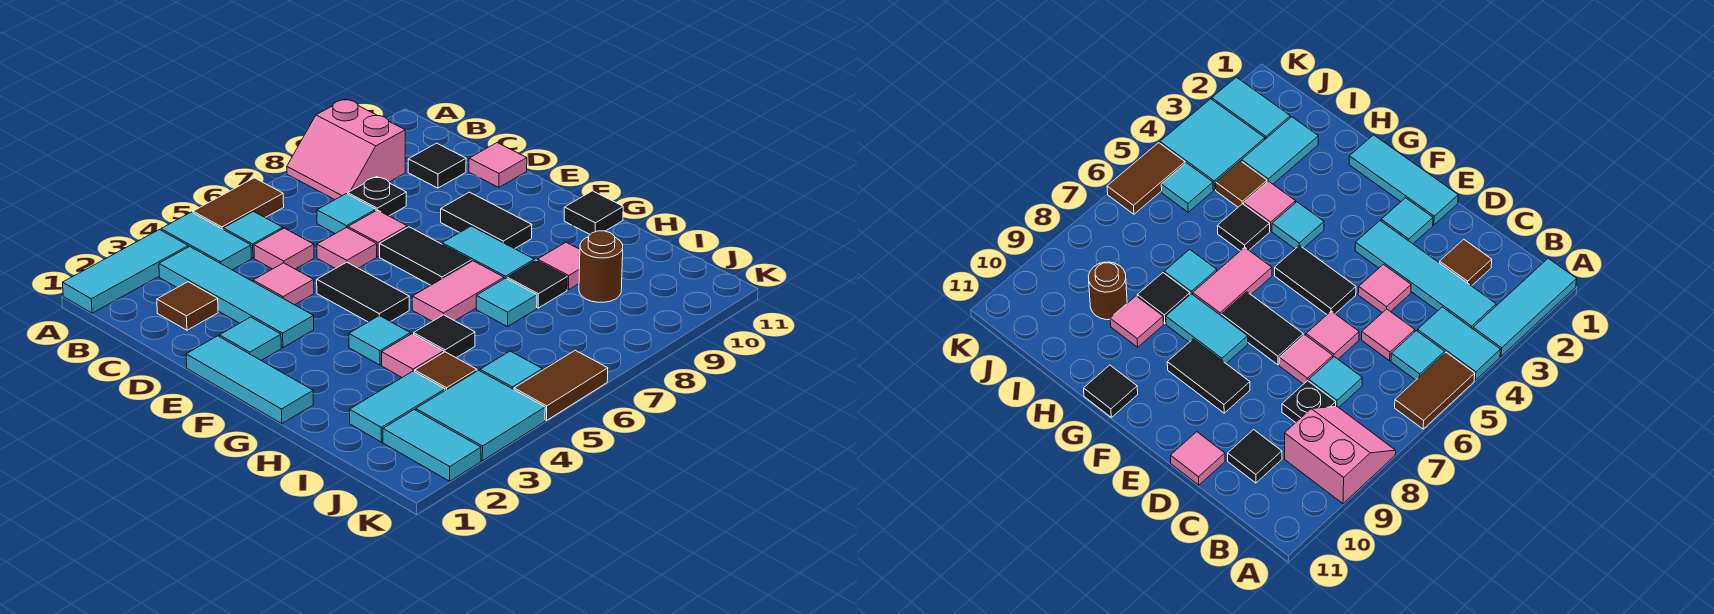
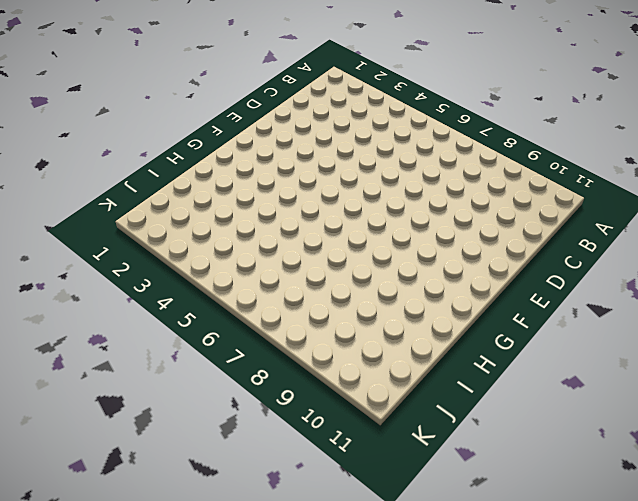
none -> cyan tile A1:A3 level 1
none -> cyan tile A4:B4 level 1
none -> brown tile A5:A6 level 1
none -> pink slope A8:B9 level 1 top 9

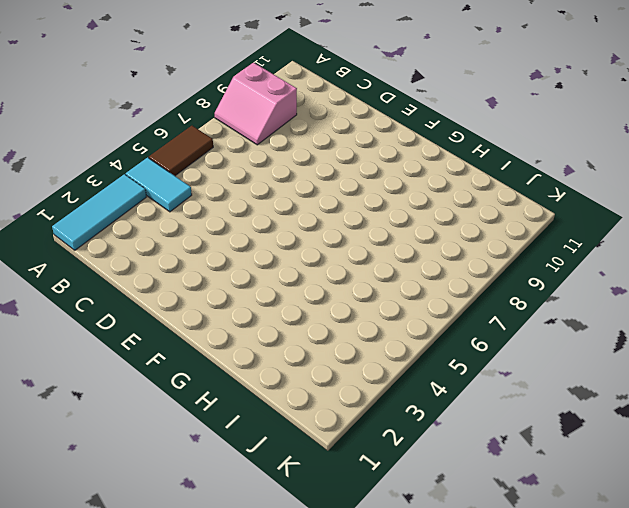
none -> cyan tile B3:E3 level 1
none -> cyan tile B5 level 1
none -> brown tile C2 level 1
none -> pink tile C5 level 1

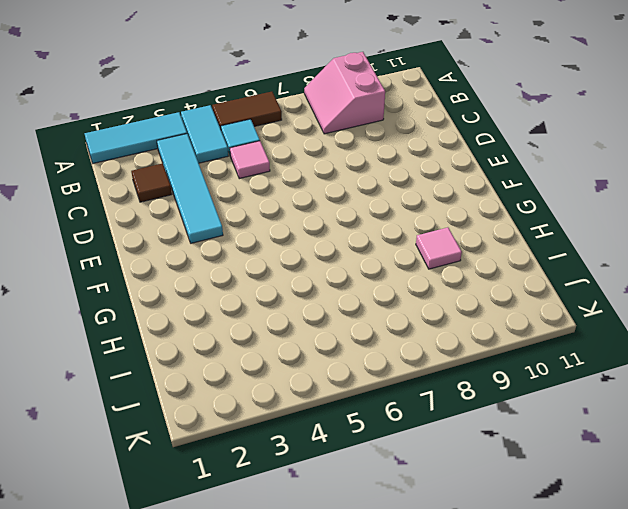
none -> cyan tile C7 level 1
none -> black plate C8 level 1
none -> black tile C10 level 1
none -> pink tile D4 level 1

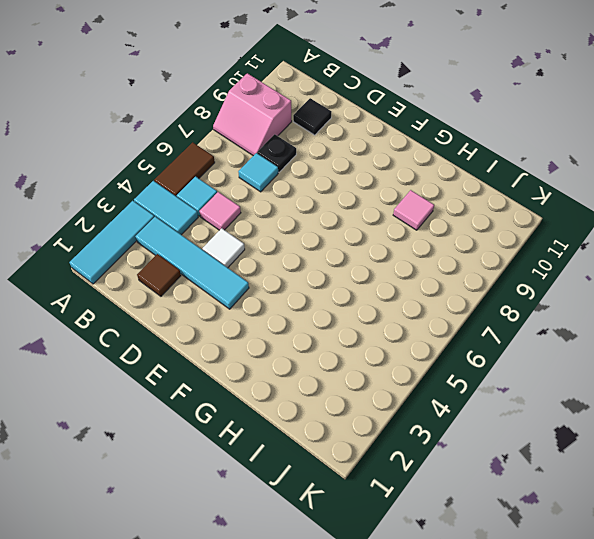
white tile D4 level 1 -> pink tile D4 level 1
none -> pink tile D6 level 1
none -> pink tile D7 level 1
none -> pink tile D11 level 1
none -> cyan tile E1:G1 level 1

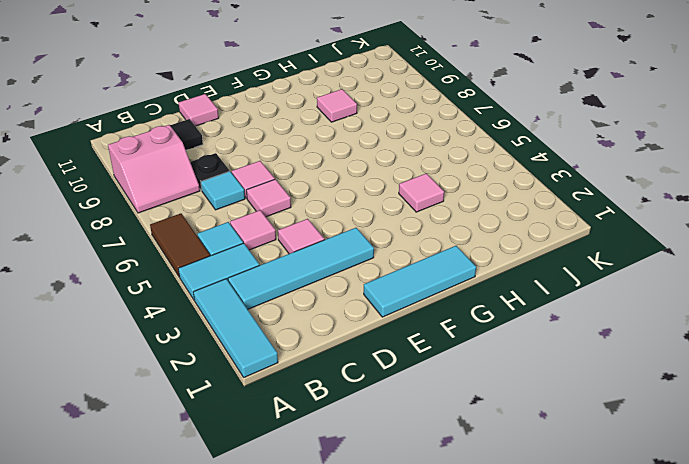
none -> brown tile C2 level 1
none -> cyan tile E2 level 1
none -> black tile E5:F5 level 1
none -> black tile E7:F7 level 1

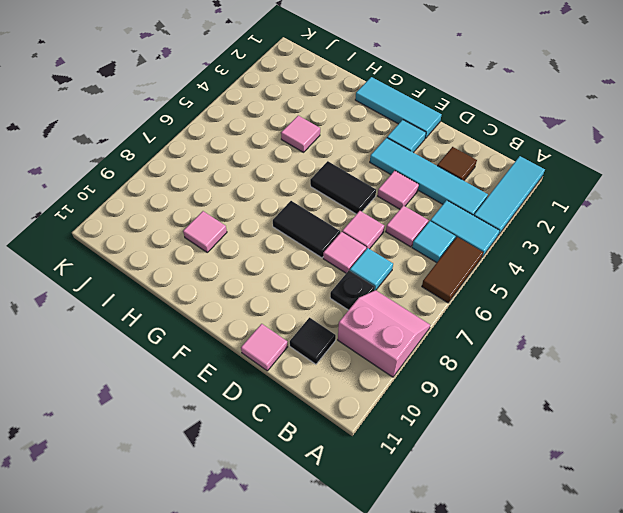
none -> black tile E9:F9 level 1
none -> cyan tile F8:G8 level 1
none -> cyan tile G4 level 1
none -> pink tile G6:G7 level 1

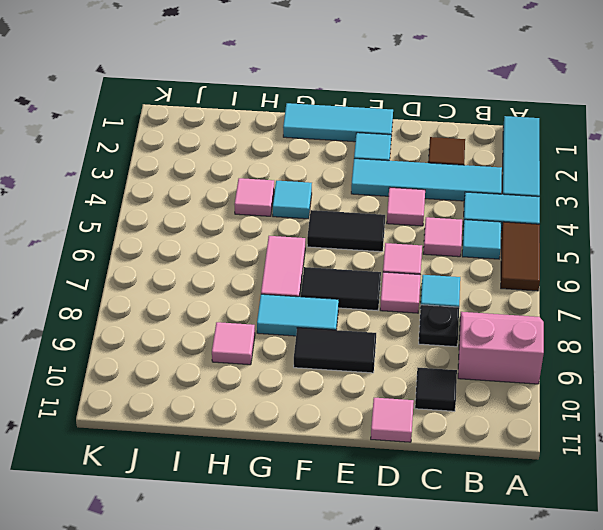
none -> black tile G11 level 1
none -> black tile H5 level 1
none -> cyan tile H7 level 1
none -> black tile H8 level 1

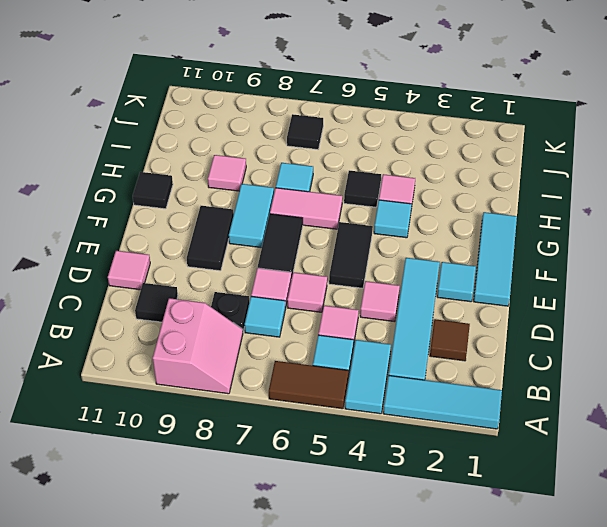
black tile J7 level 1 -> black tile H8 level 1
none -> cyan tile I2:I3 level 1
none -> brown tile I4 level 1
none -> brown round brick I9 level 1
none -> cyan tile J2:K2 level 1

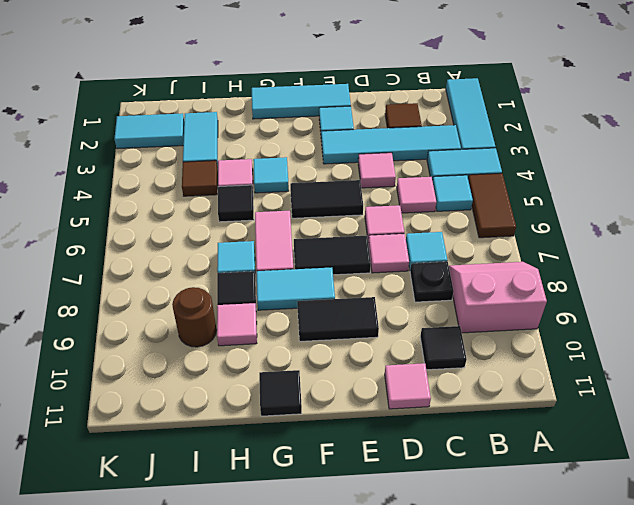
none -> cyan tile J3:K4 level 1
none -> cyan tile J5 level 1
none -> brown tile K5:K6 level 1

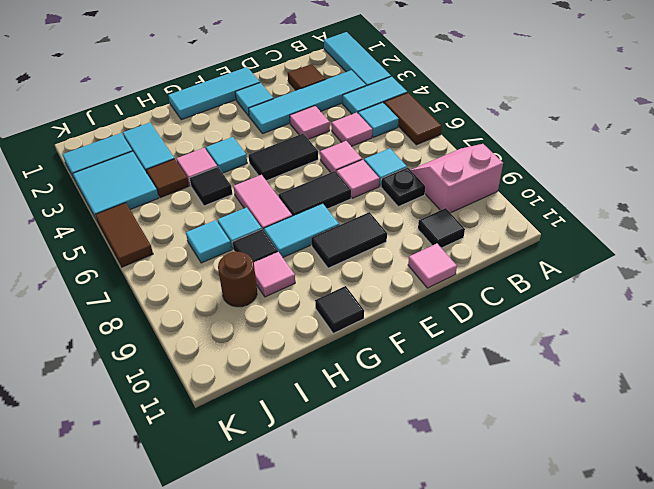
cyan tile I7 level 1 -> cyan tile J5 level 1

